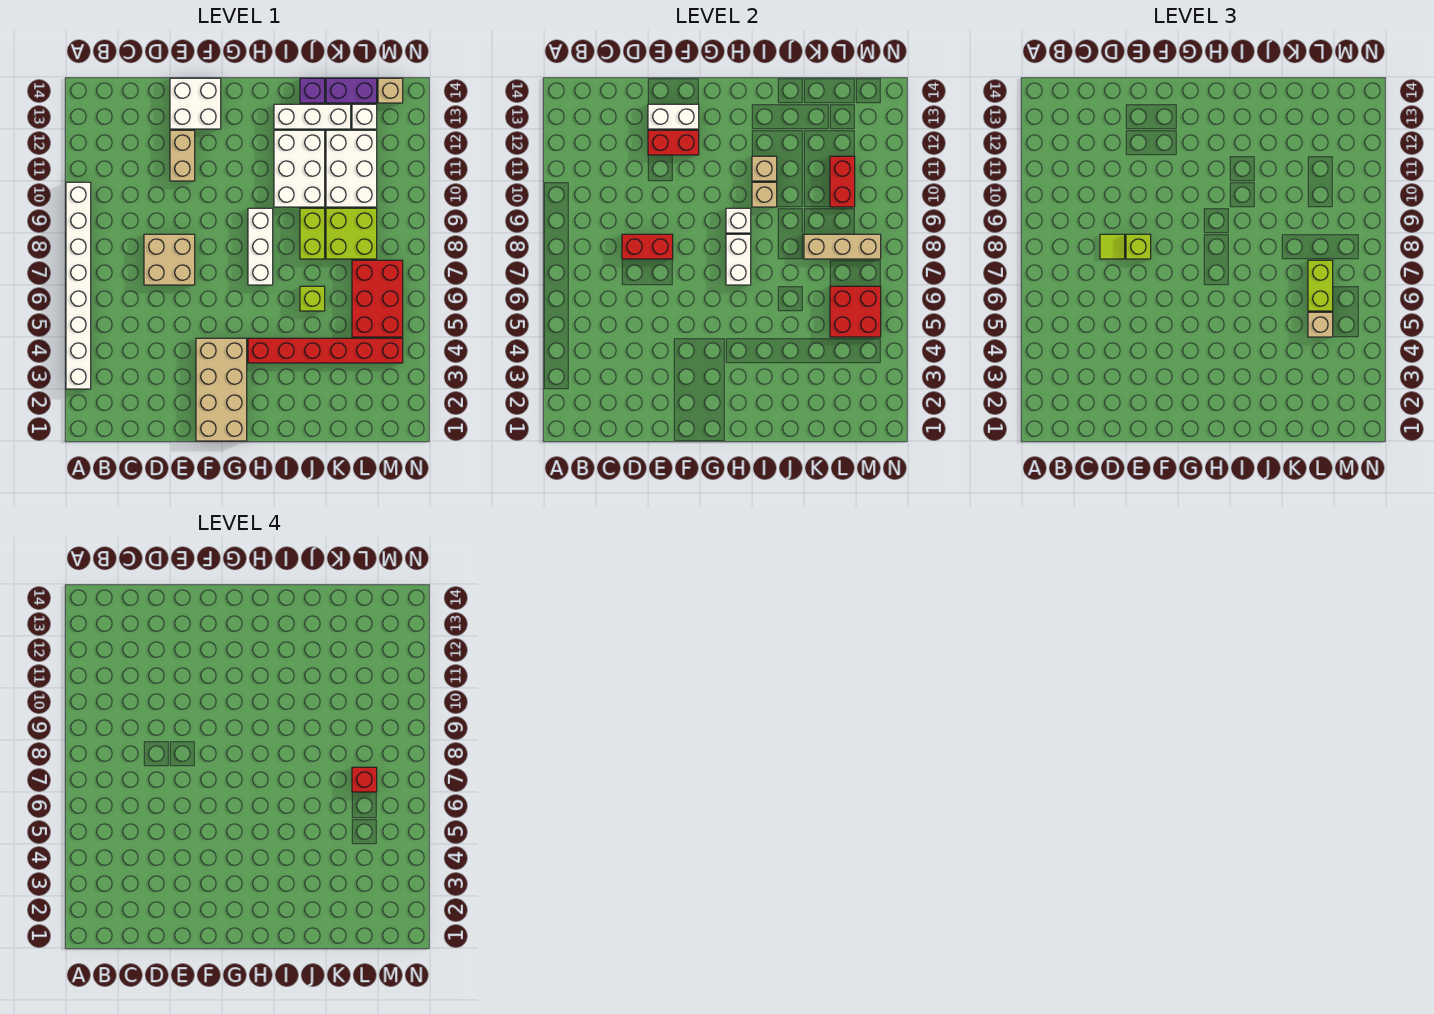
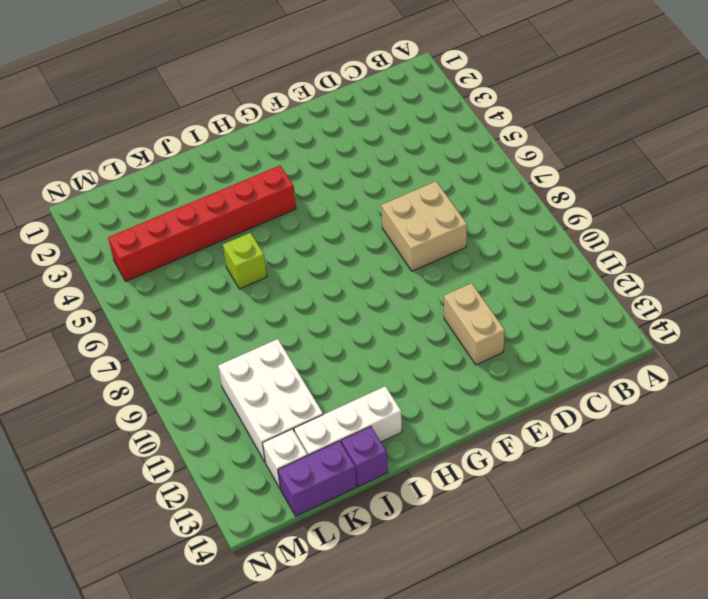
none -> white brick A3:A10 level 1
none -> white brick E13:F14 level 1
none -> tan brick F1:G4 level 1
none -> white brick H7:H9 level 1

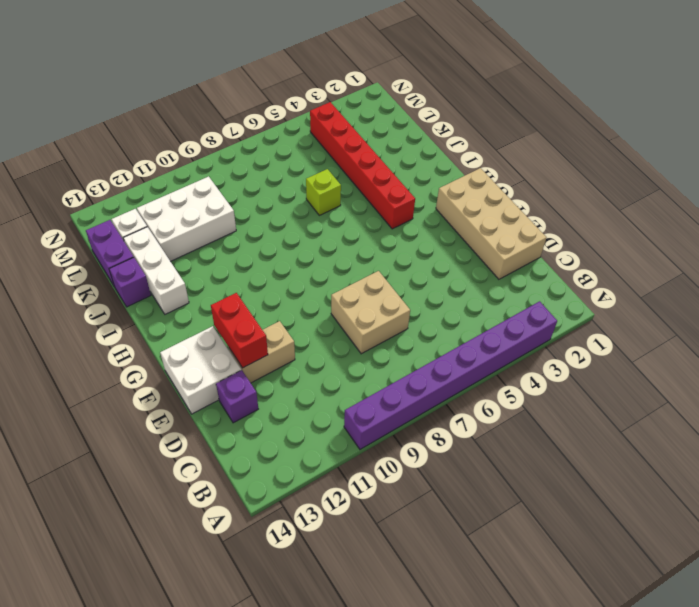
purple brick A3:A10 level 1 -> white brick A3:A10 level 1
tan brick D1:G2 level 1 -> tan brick F1:G4 level 1
purple brick D13 level 1 -> none
none -> white brick H7:H9 level 1
none -> white brick I10:J12 level 1
none -> lime brick J8:J9 level 1
none -> lime brick K8:L9 level 1

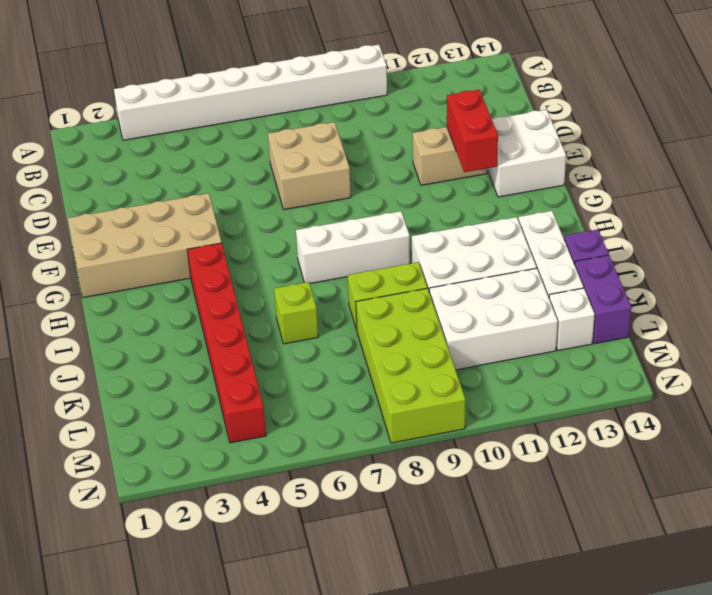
lime brick K8:N9 level 1 -> lime brick K8:L9 level 1
none -> red brick L5:M7 level 1
none -> tan brick M14 level 1
none -> red brick D8:E8 level 2
none -> white brick E13:F13 level 2

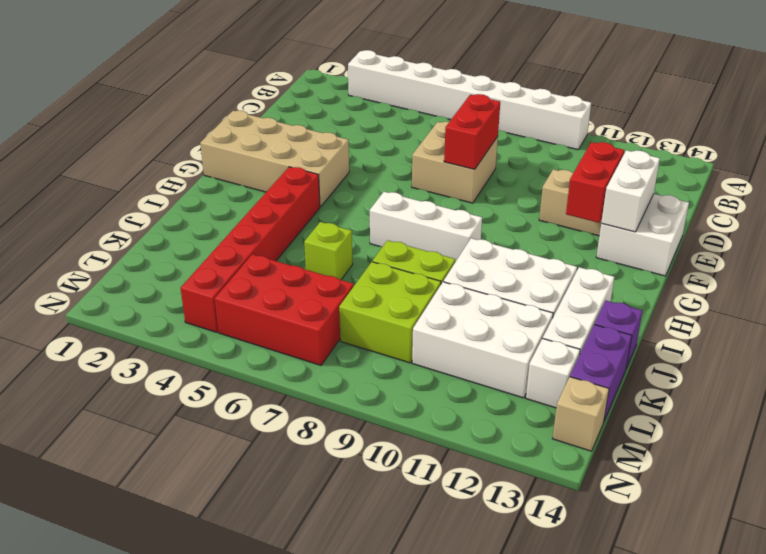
none -> white brick H7:H8 level 2
none -> white brick H9 level 2
none -> tan brick I10 level 2
none -> tan brick I11 level 2

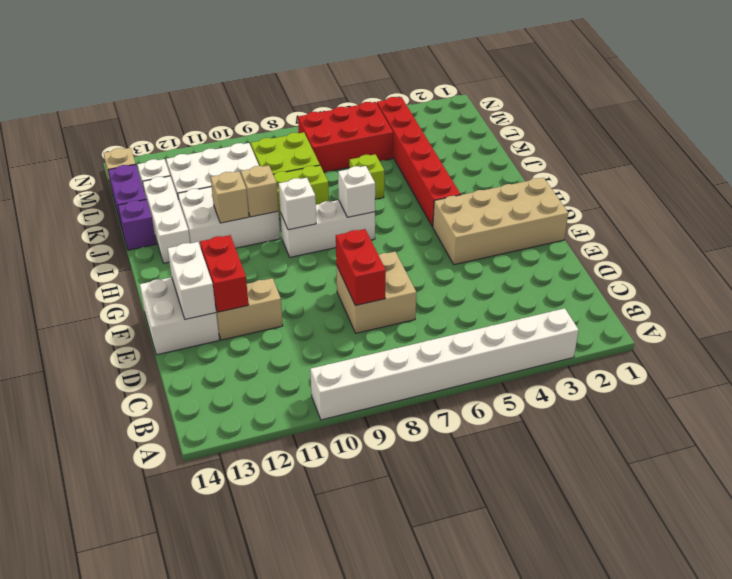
white brick H7 level 2 -> white brick H7:H8 level 2
none -> tan brick K8:M8 level 2
none -> red brick L5:M6 level 2
none -> red brick L10:L11 level 2
none -> lime tile D8 level 3

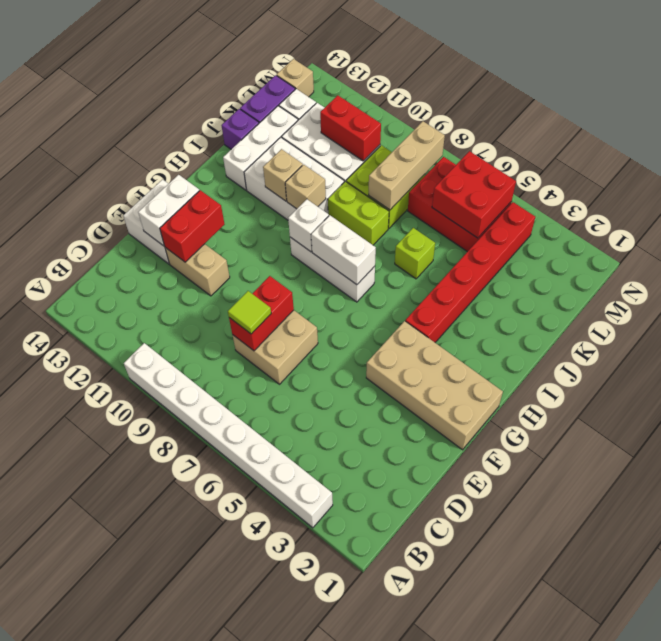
none -> lime brick E8 level 3
none -> tan brick L5 level 3
none -> lime brick L6:L7 level 3
none -> red brick L7 level 4

